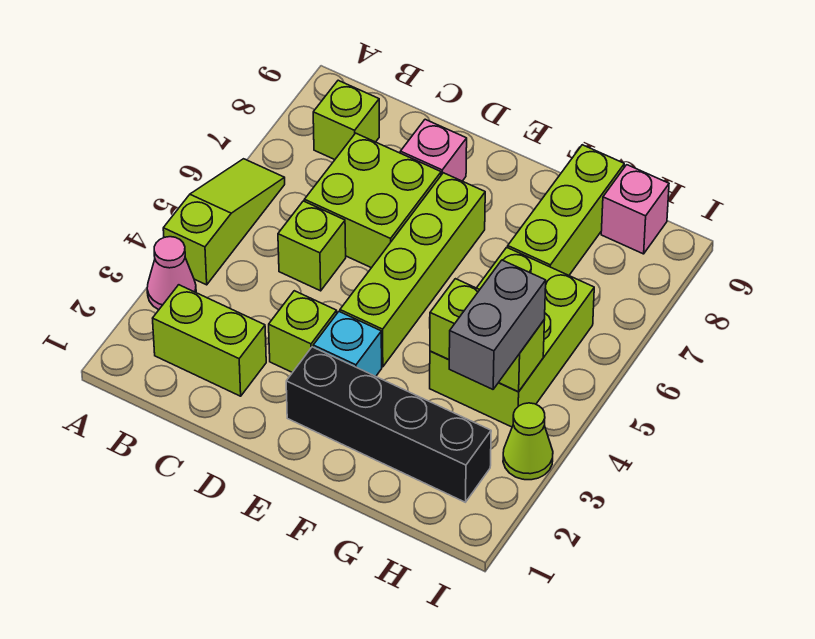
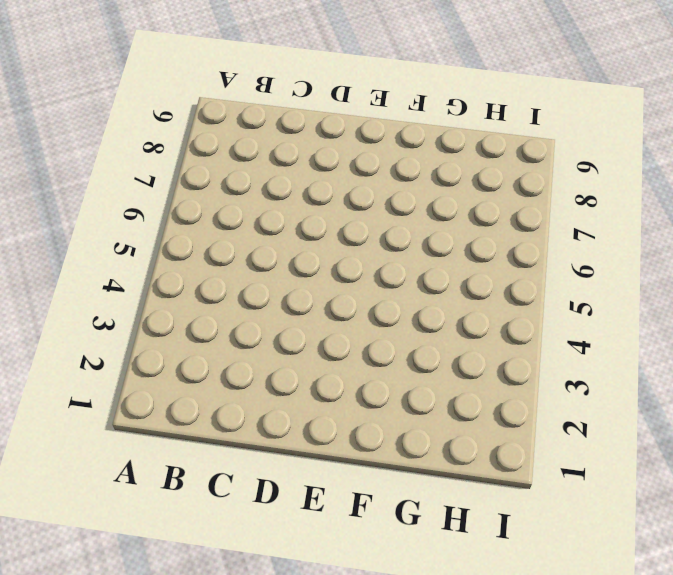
none -> pink cone A3 level 1
none -> lime slope A4:A6 level 1 top 4
none -> lime brick B2:C2 level 1

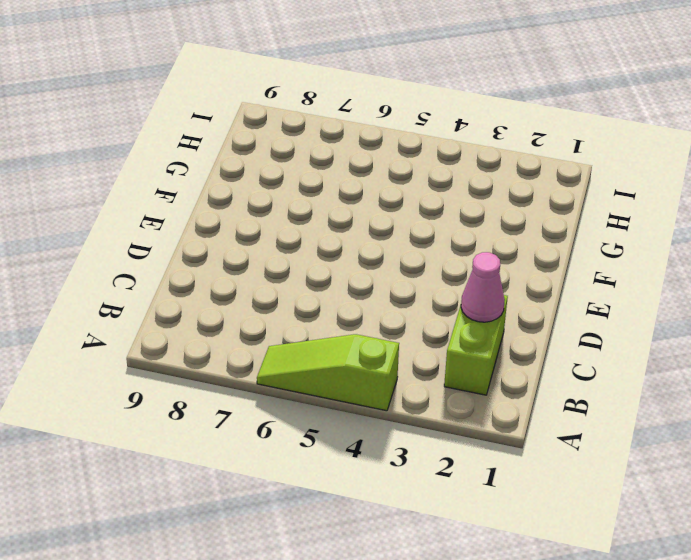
pink cone C2 level 2 -> pink cone A3 level 1
none -> lime brick B8 level 1
none -> lime brick C5 level 1
none -> lime brick C6:D7 level 1

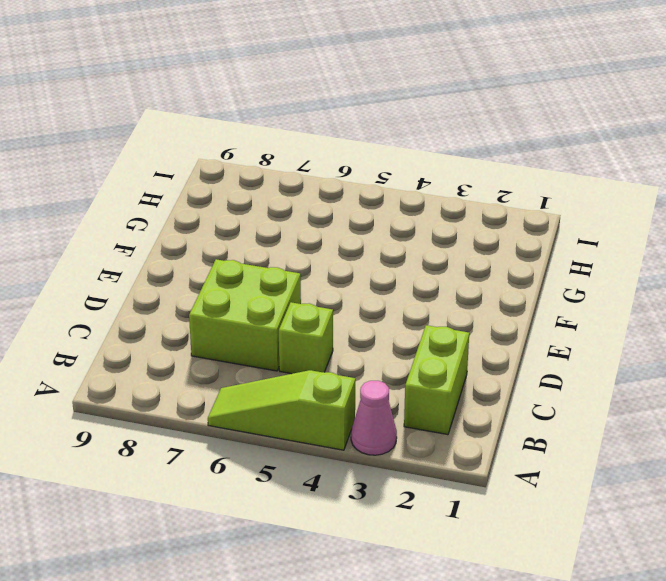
none -> lime brick B8 level 1
none -> lime brick D3 level 1
none -> pink brick D8 level 1

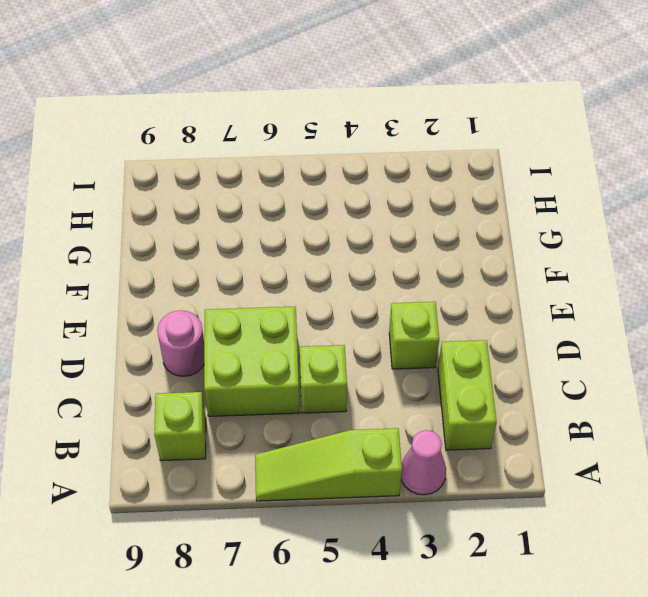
pink round brick D8 level 1 -> pink brick D8 level 1
none -> black brick E2:H2 level 1
none -> cyan brick E3 level 1
none -> lime brick E4:E7 level 1

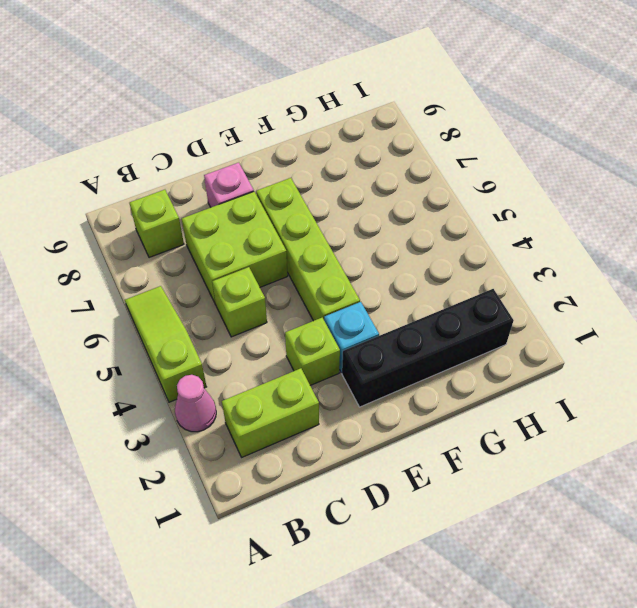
none -> lime brick G4:H6 level 1
none -> lime brick G7:G9 level 1
none -> pink brick H9 level 1

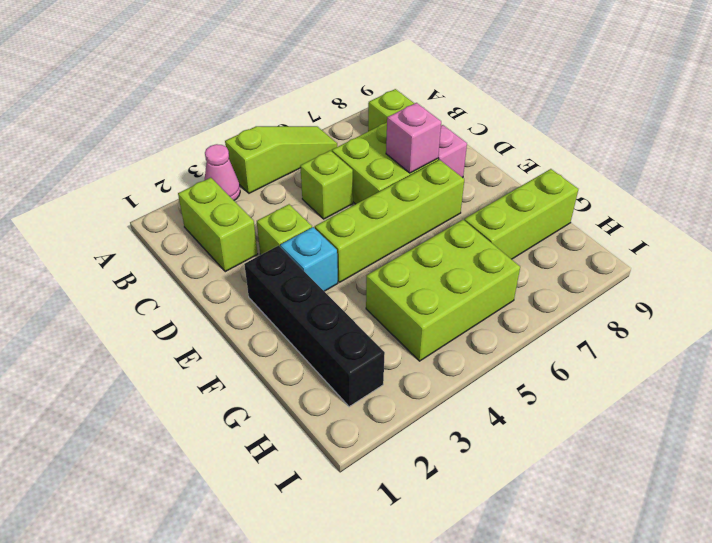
pink brick D7 level 2 -> pink brick H9 level 1
none -> lime cone I3 level 1
none -> lime brick G4:H4 level 2
none -> grey brick H3:H4 level 3

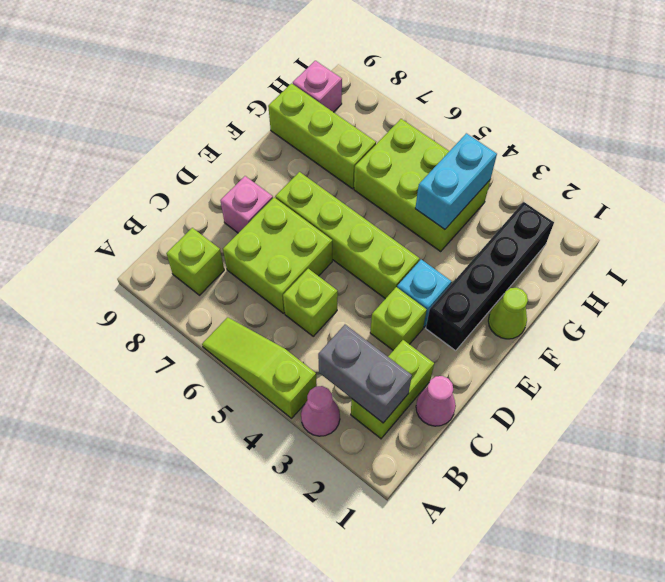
grey brick B2:B3 level 2 -> grey brick H3:H4 level 3
pink cone C1 level 1 -> none
lime cone F1 level 1 -> lime cone I3 level 1
cyan brick G4:H4 level 2 -> lime brick G4:H4 level 2

